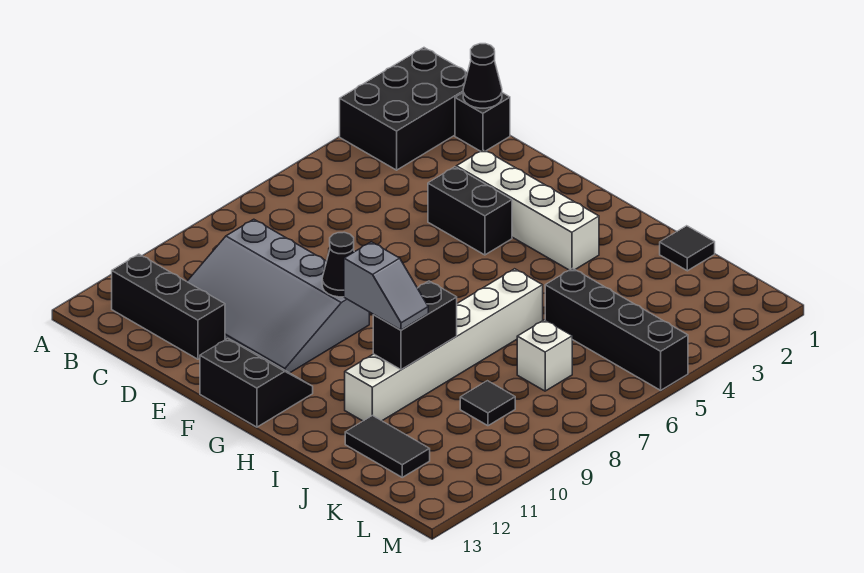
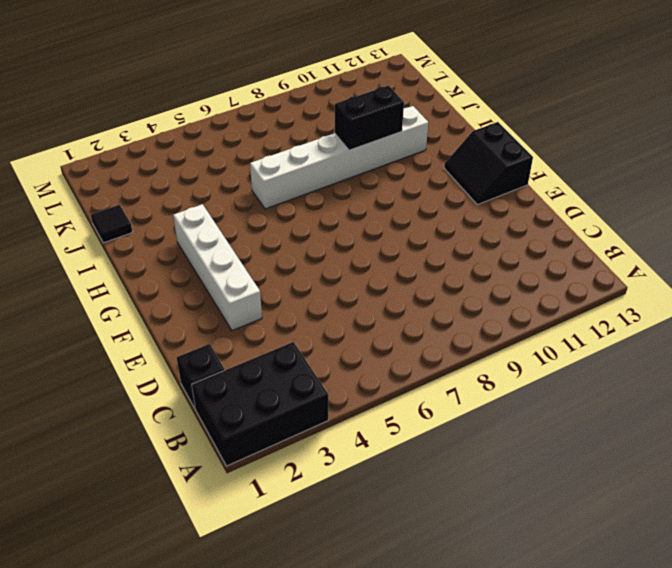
none -> black brick B12:D12 level 1
none -> grey slope C9:F11 level 1 top 9
none -> black brick E4:F4 level 1

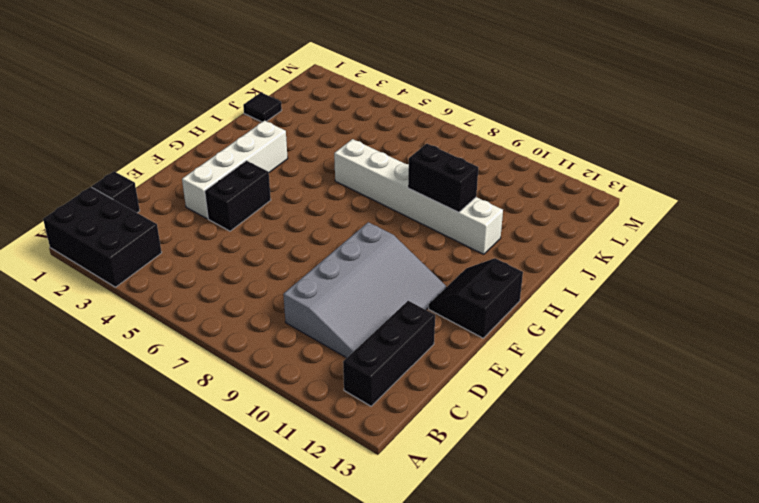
none -> black brick J5:M5 level 1
none -> black tile J12:K12 level 1
none -> white brick K7 level 1

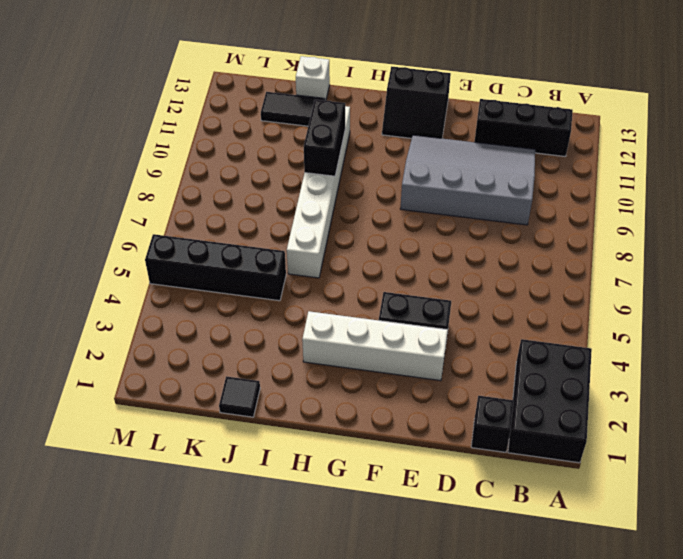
white brick J13 level 1 -> white brick K7 level 1
none -> black tile K9 level 1
none -> black cone C1 level 2
none -> black cone F9 level 2

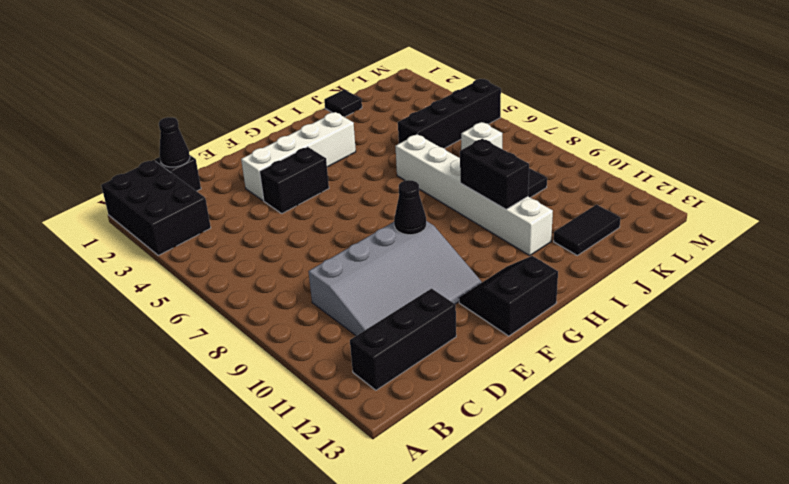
none -> grey slope H10:I10 level 3 top H

